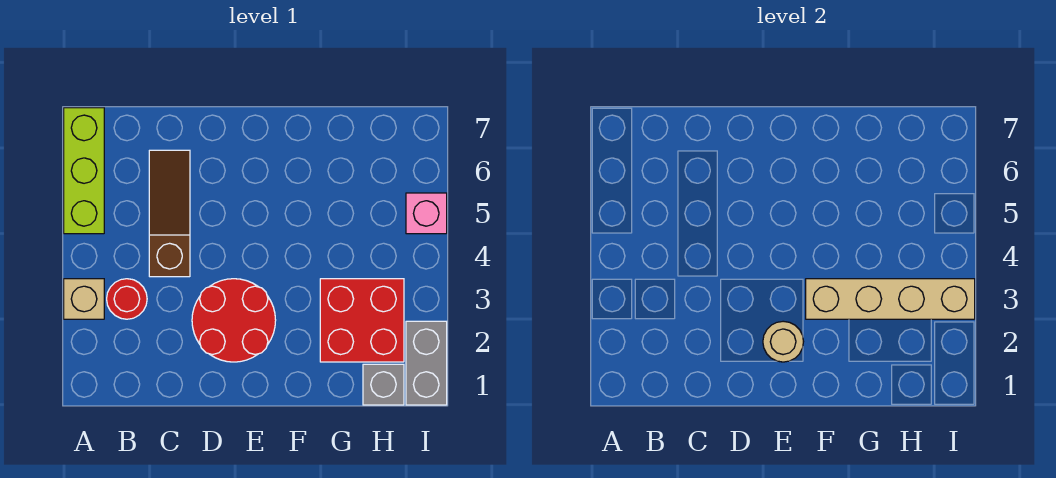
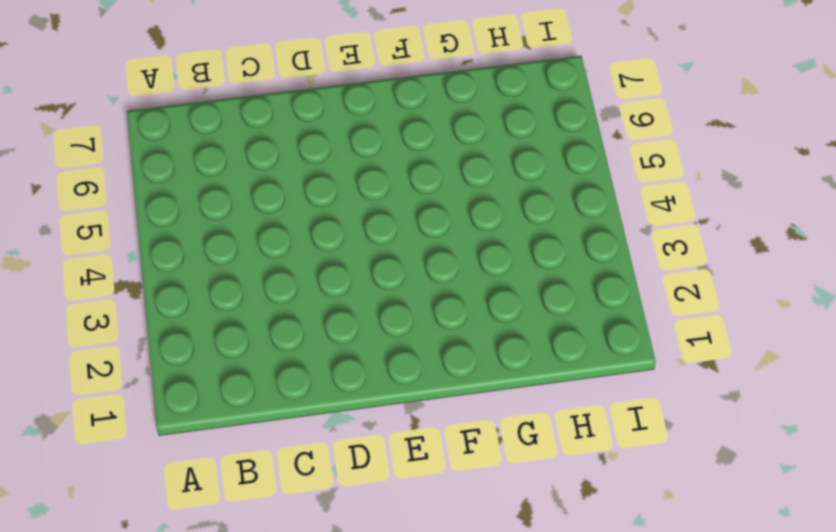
none -> tan brick A3 level 1
none -> lime brick A5:A7 level 1

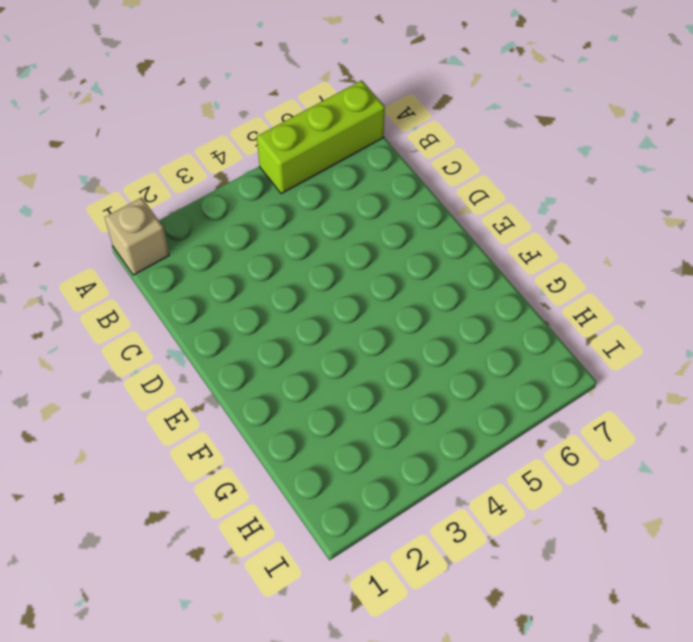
tan brick A1 level 1 -> tan brick A3 level 1
none -> red round brick B3 level 1
none -> brown slope C4:C6 level 1 top 4

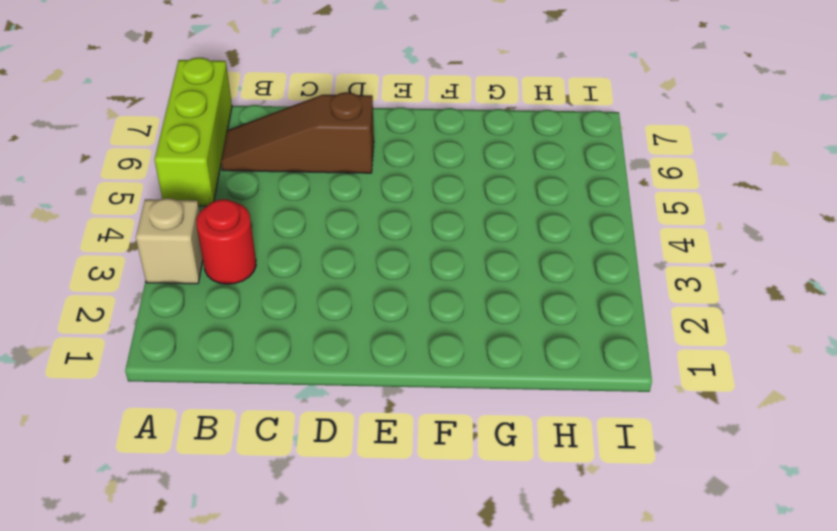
brown slope B6:D6 level 1 top D -> brown slope C4:C6 level 1 top 4
none -> red round brick D2:E3 level 1
none -> red brick G2:H3 level 1

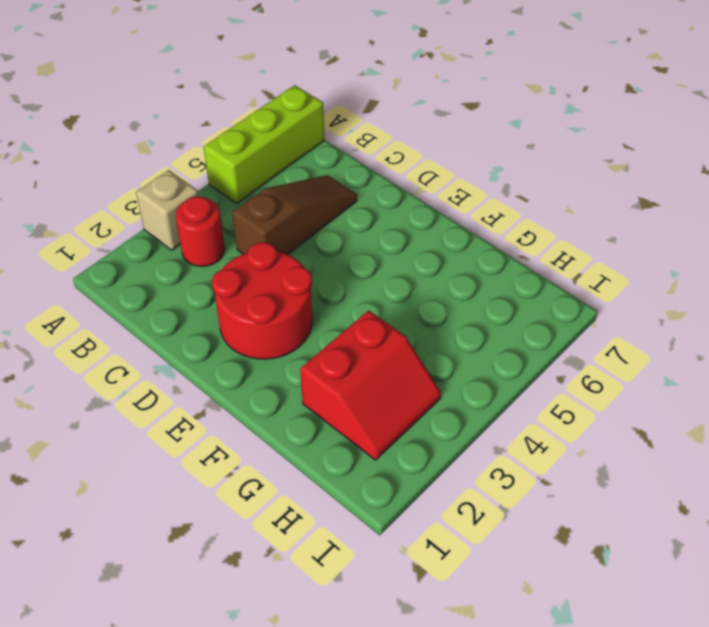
red slope G2:H3 level 1 top G -> red brick G2:H3 level 1
none -> grey brick H1 level 1
none -> grey brick I1:I2 level 1

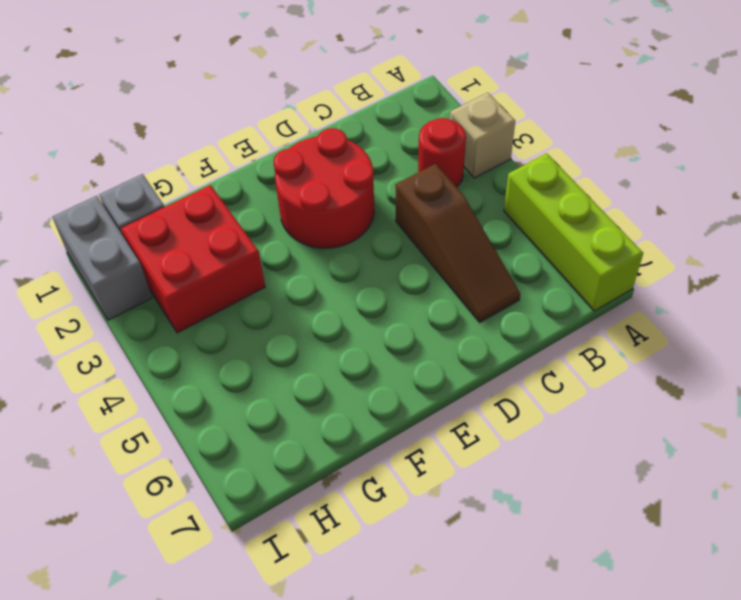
none -> pink brick I5 level 1
none -> tan round brick E2 level 2

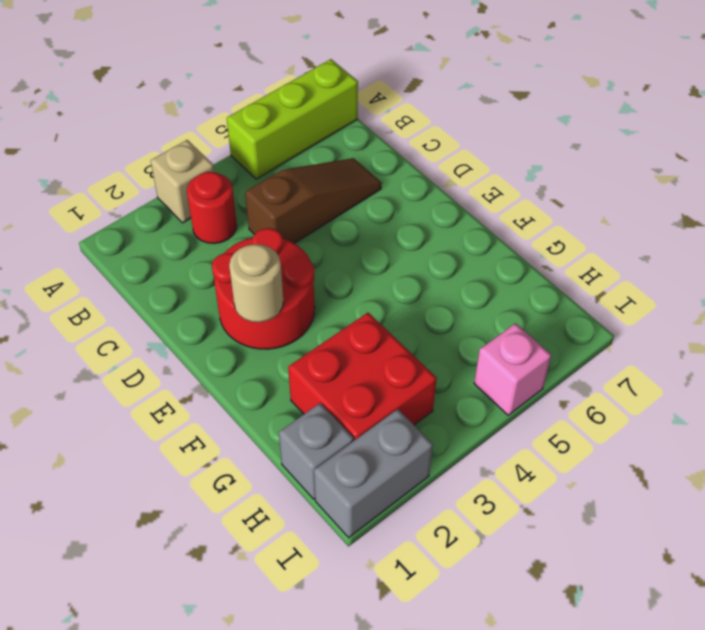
none -> tan brick F3:I3 level 2

